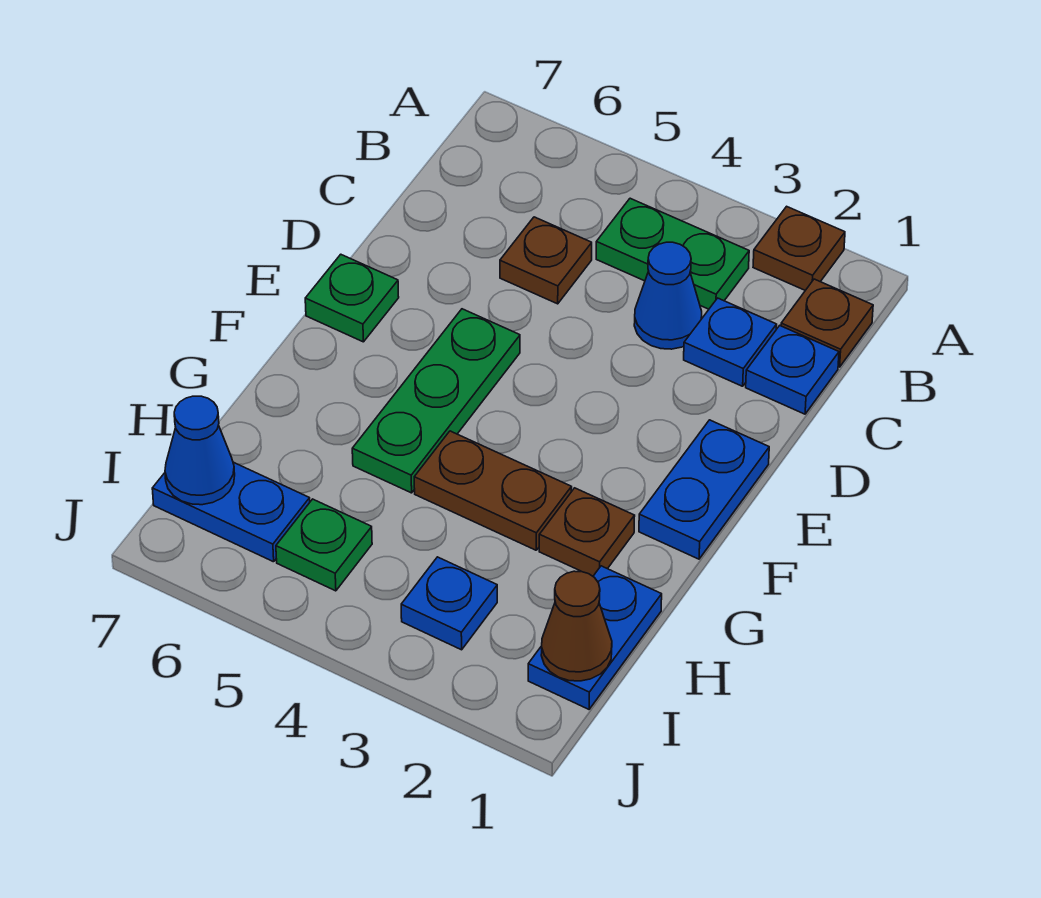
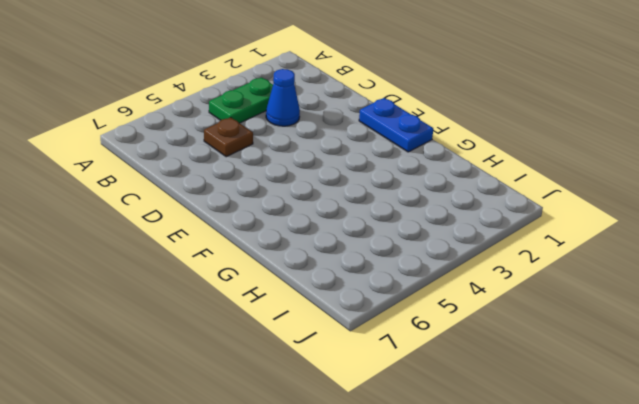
none -> brown plate A2 level 1
none -> brown plate B1 level 1
none -> blue plate C1 level 1

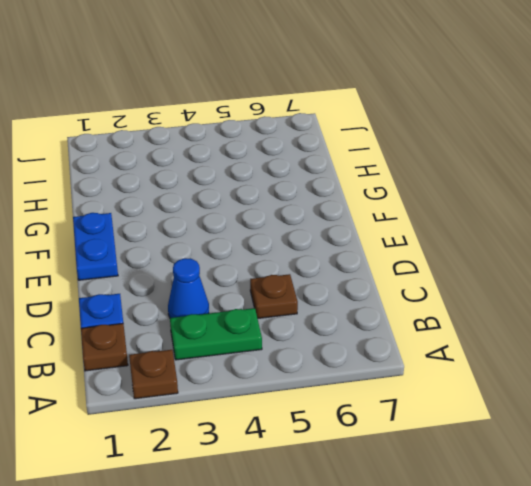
none -> blue plate C2 level 1
none -> green plate E5:G5 level 1
none -> green plate E7 level 1

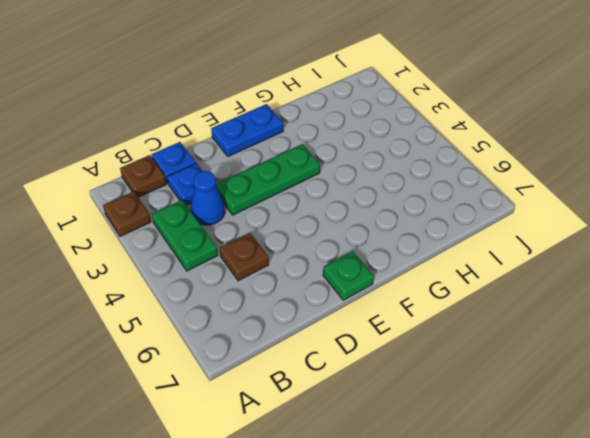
green plate D3:F3 level 1 -> green plate E5:G5 level 1
none -> brown plate G2 level 1
none -> brown plate G3:G4 level 1
none -> blue plate H1:I1 level 1

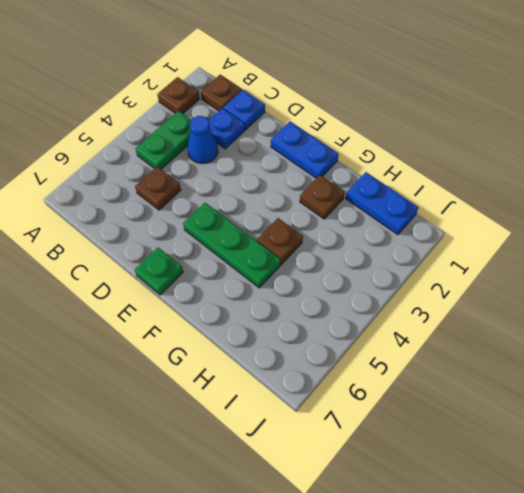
brown plate G4 level 1 -> brown plate G3:G4 level 1
none -> blue plate I3 level 1
none -> green plate I5 level 1
none -> blue plate I6:I7 level 1

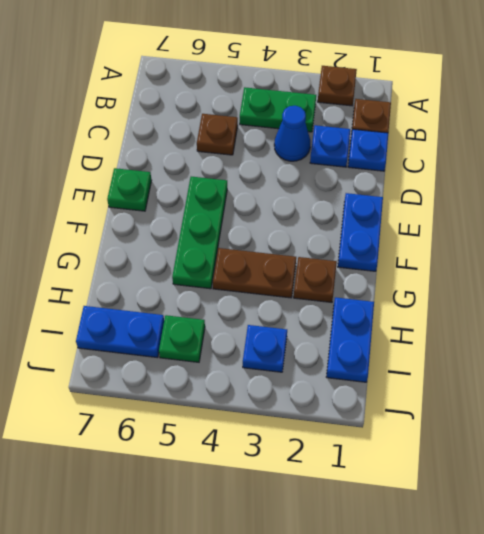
none -> brown cone I1 level 2
none -> blue cone I7 level 2

